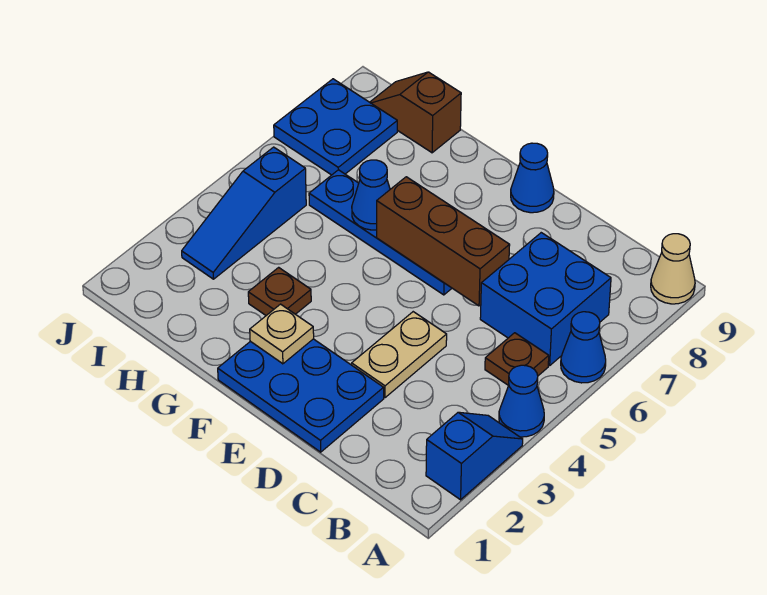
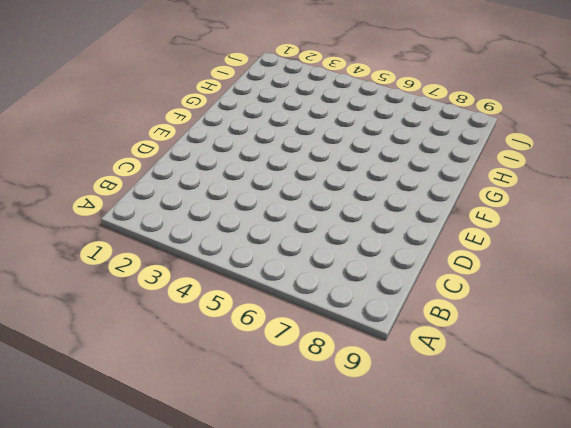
none -> blue slope A2:A3 level 1 top 2
none -> blue cone A4 level 1
none -> blue cone A6 level 1

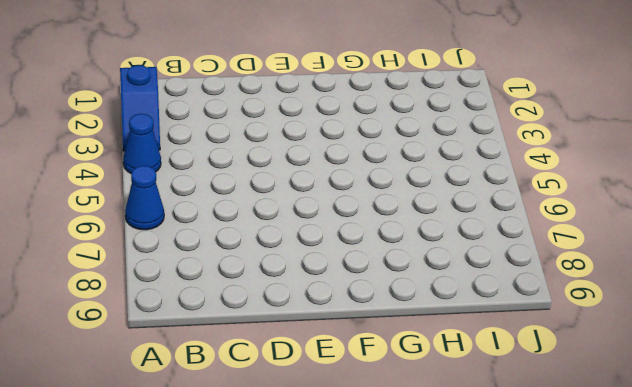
none -> tan cone A9 level 1
none -> brown plate B5 level 1
none -> blue brick B6:C7 level 1

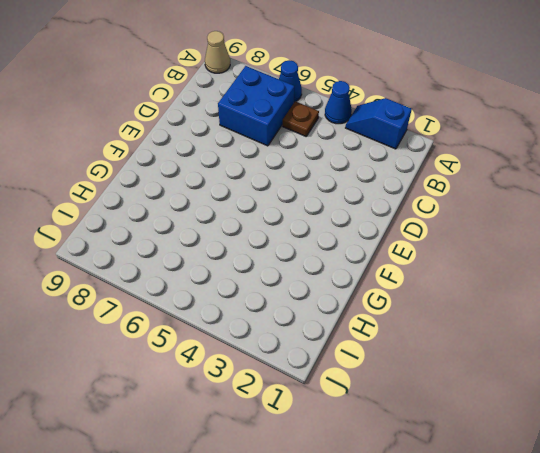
none -> blue plate D1:F2 level 1
none -> tan plate D3:D4 level 1
none -> blue plate E6:H6 level 1

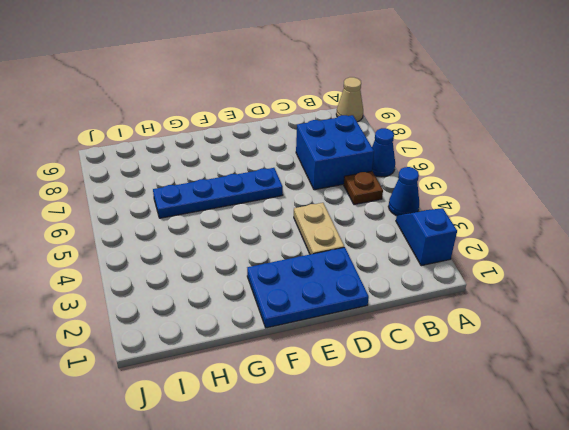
none -> blue cone E9 level 1
none -> brown plate G3 level 1
none -> brown slope H9:I9 level 1 top H

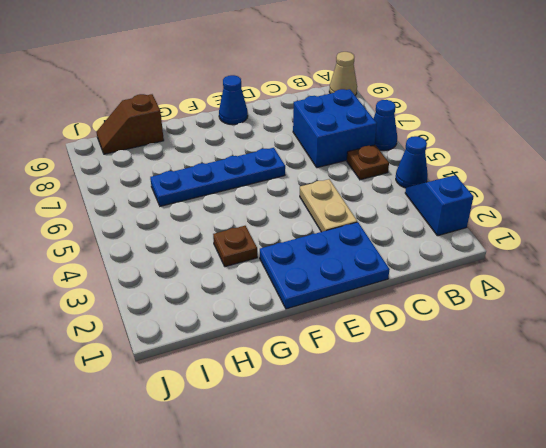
none -> blue slope I3:I5 level 1 top 5
none -> blue plate I7:J8 level 1
none -> brown brick D6:F6 level 2

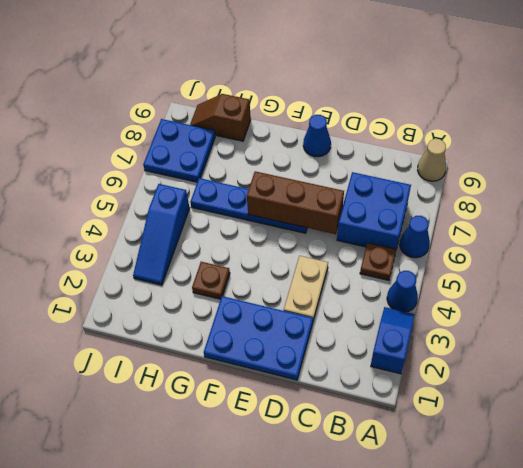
none -> tan plate F2 level 2
none -> blue cone G6 level 2

